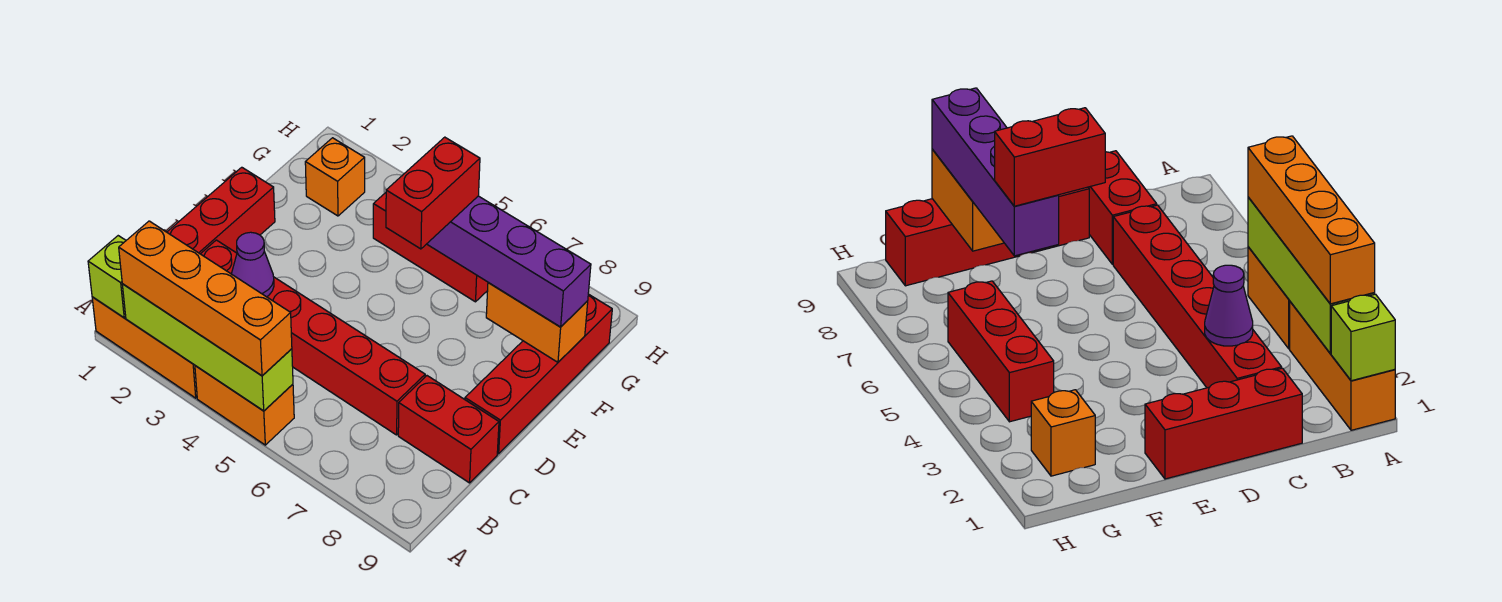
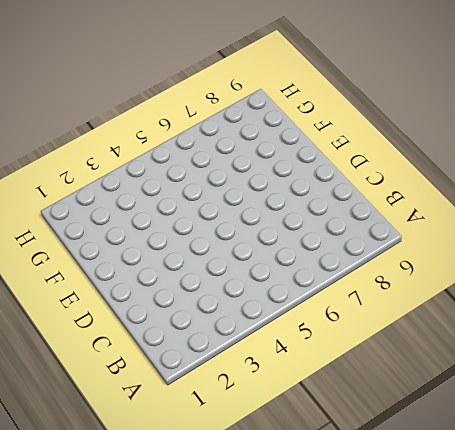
none -> orange brick A1:A3 level 1
none -> orange brick A4:A5 level 1
none -> red brick C1:E1 level 1

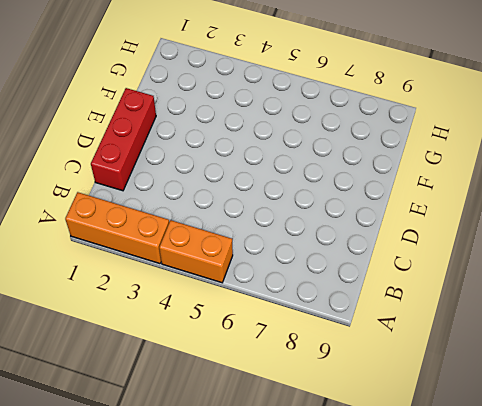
none -> red brick C2:C7 level 1
none -> red brick C8:C9 level 1
none -> red brick D9:G9 level 1

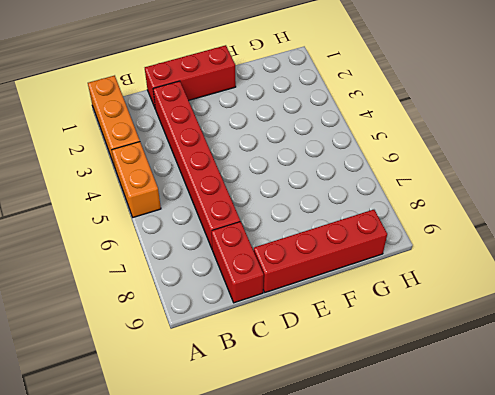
none -> orange brick G2 level 1
none -> red brick G4:G6 level 1
none -> lime brick A1 level 2

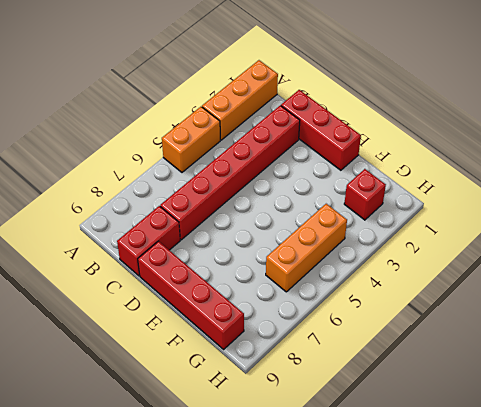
red brick G2 level 1 -> orange brick G2 level 1
orange brick G4:G6 level 1 -> red brick G4:G6 level 1
none -> lime brick A1 level 2
none -> lime brick A2:A5 level 2
none -> purple cone C3 level 2

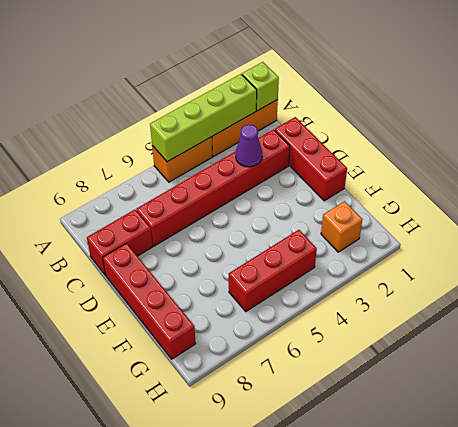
none -> orange brick F8:F9 level 2
none -> orange brick A2:A5 level 3
none -> purple brick F6:F9 level 3

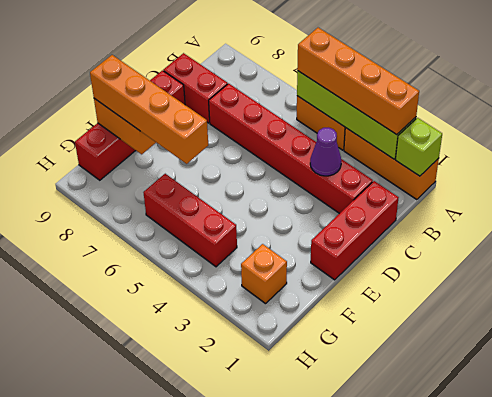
orange brick F6:F9 level 3 -> purple brick F6:F9 level 3
none -> red brick E6:F6 level 4

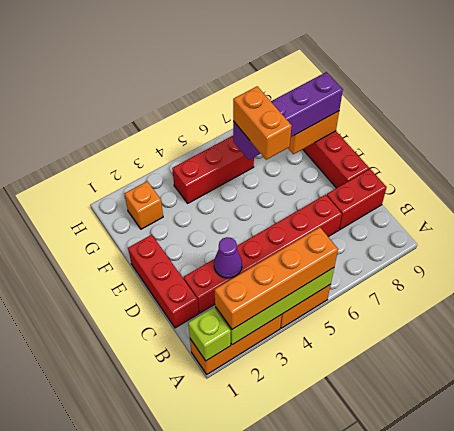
orange brick E6:F6 level 4 -> red brick E6:F6 level 4

